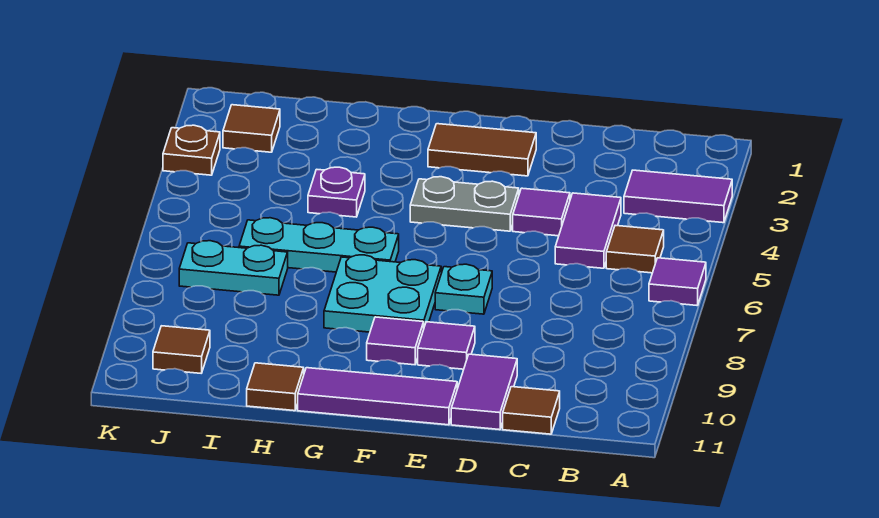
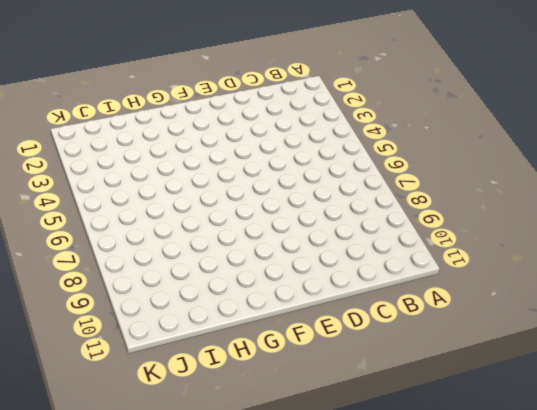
none -> purple tile A3:B3 level 1
none -> purple tile A6 level 1
none -> brown tile B5 level 1

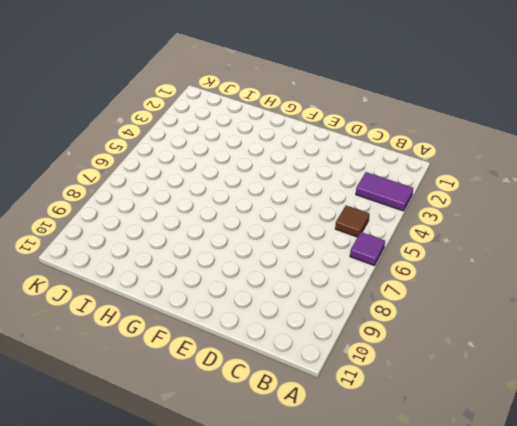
none -> purple tile C4:C5 level 1
none -> brown tile C11 level 1
none -> purple tile D4 level 1

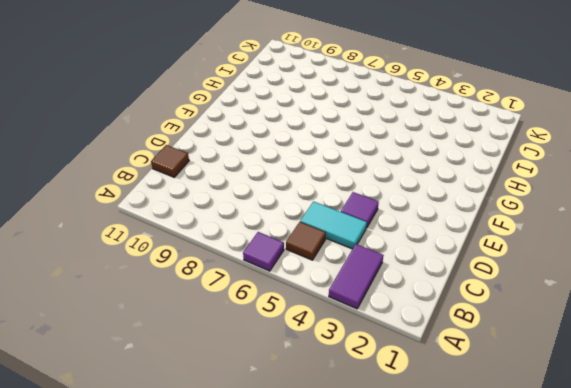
cyan tile C4:C5 level 1 -> purple tile C4:C5 level 1
none -> purple tile D10:D11 level 1
none -> brown tile E2:F2 level 1
none -> grey plate E4:F4 level 1

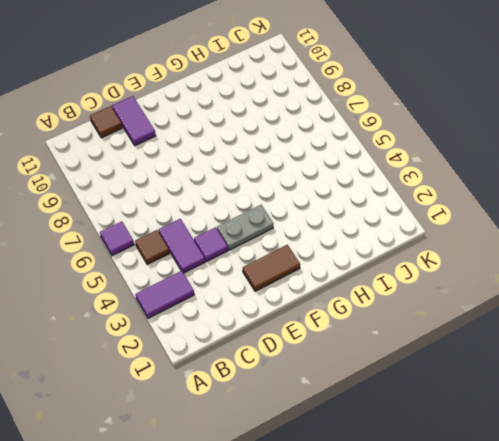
none -> cyan plate E7 level 1
none -> purple tile E9 level 1
none -> purple tile E11:G11 level 1

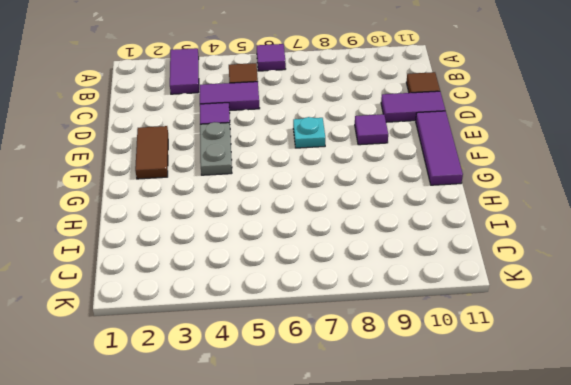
none -> cyan plate F7:G8 level 1
none -> purple tile F9 level 1
none -> cyan plate G6:I6 level 1

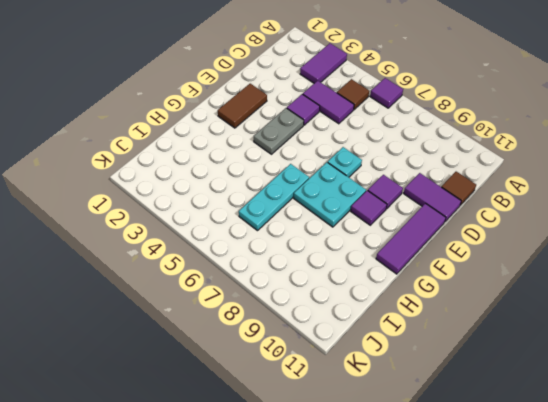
none -> purple plate H4 level 1
none -> brown tile H11 level 1
none -> cyan plate I7:J7 level 1

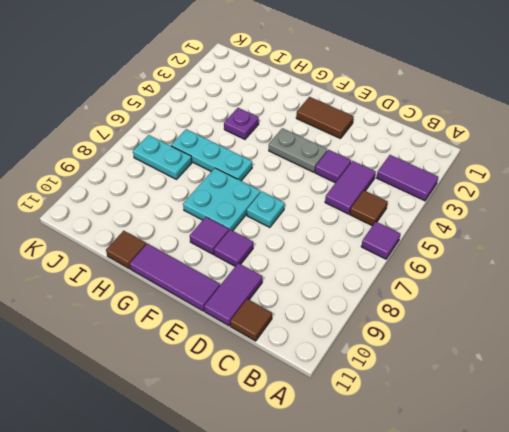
none -> brown tile J2 level 1
none -> brown tile J10 level 1
none -> brown plate K3 level 1

